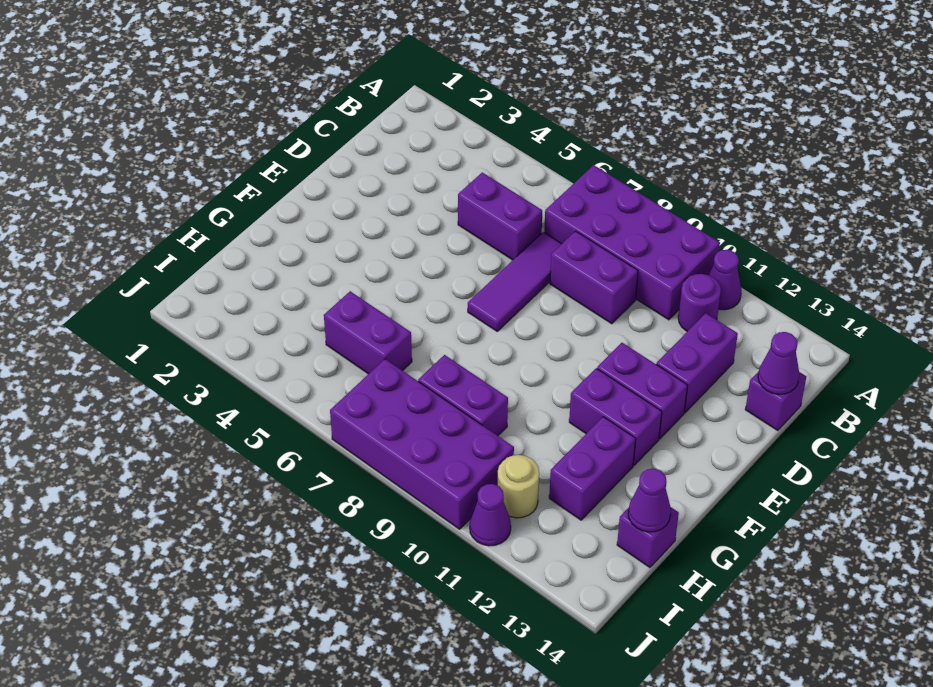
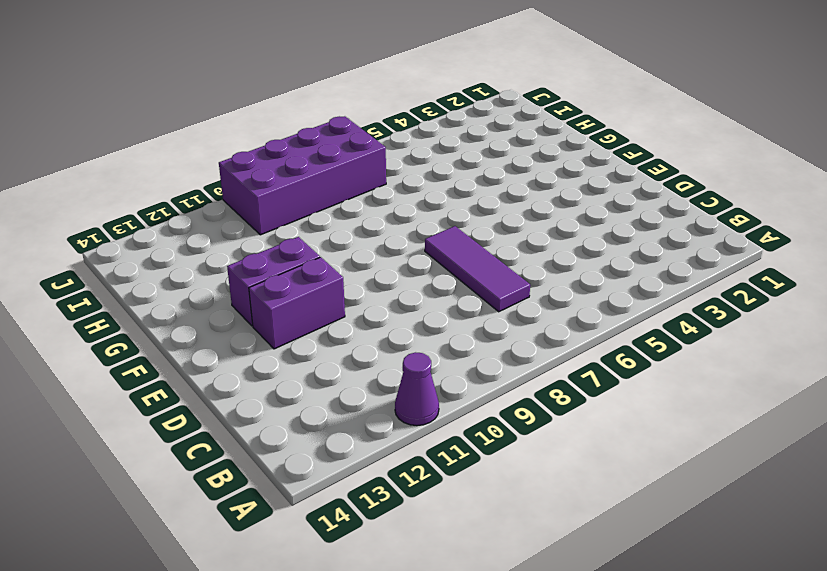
none -> purple brick A7:B10 level 1
none -> purple round brick B11 level 1
none -> purple brick C5:C6 level 1

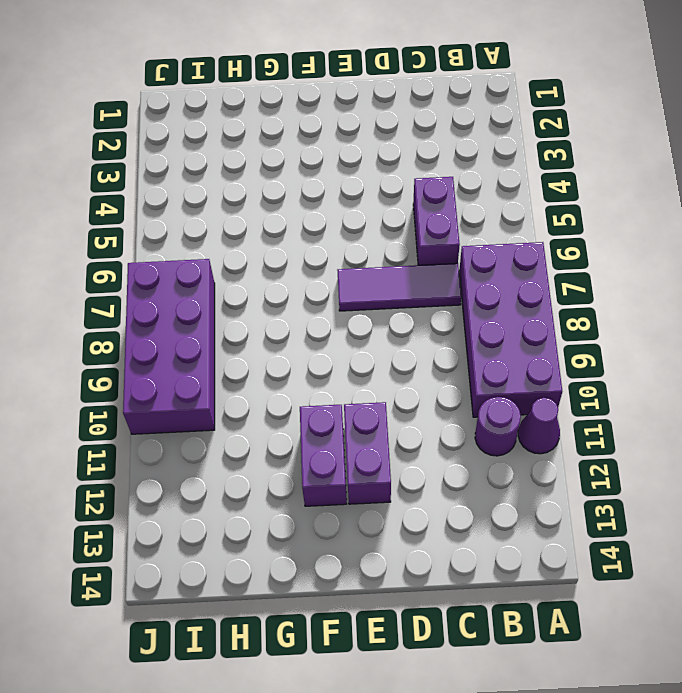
none -> purple brick C8:C9 level 1
none -> purple brick C12:D12 level 1
none -> purple brick C14 level 1

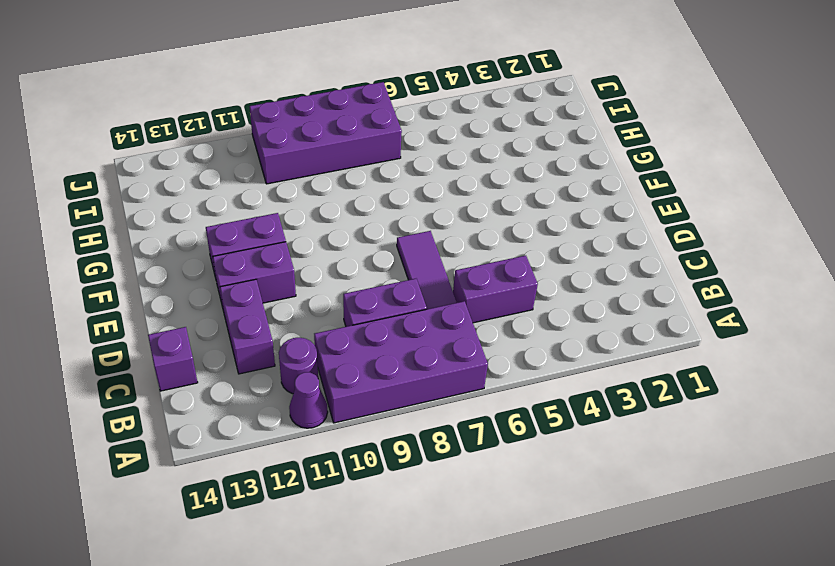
none -> purple brick G12:H12 level 1
none -> purple brick H5:H6 level 1
none -> purple brick H8:H9 level 1

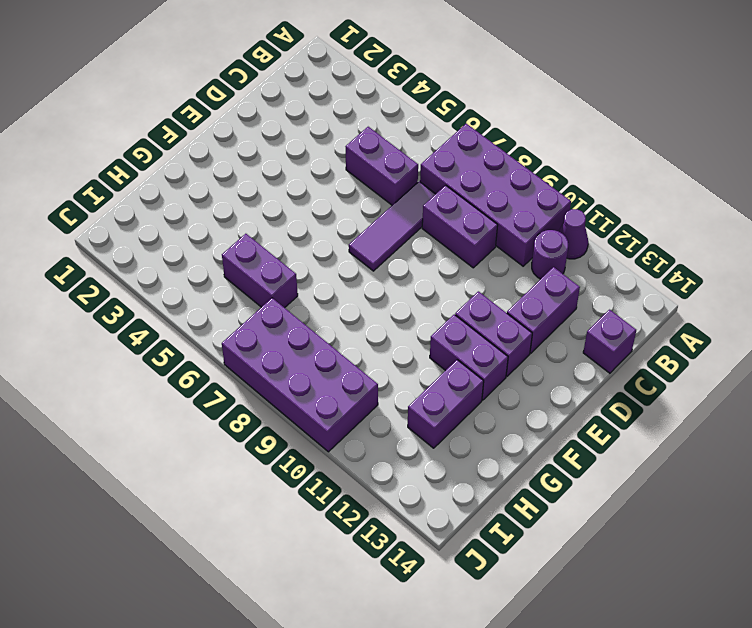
none -> purple brick H8:H9 level 1
none -> purple brick H14 level 1
none -> tan round brick I11 level 1

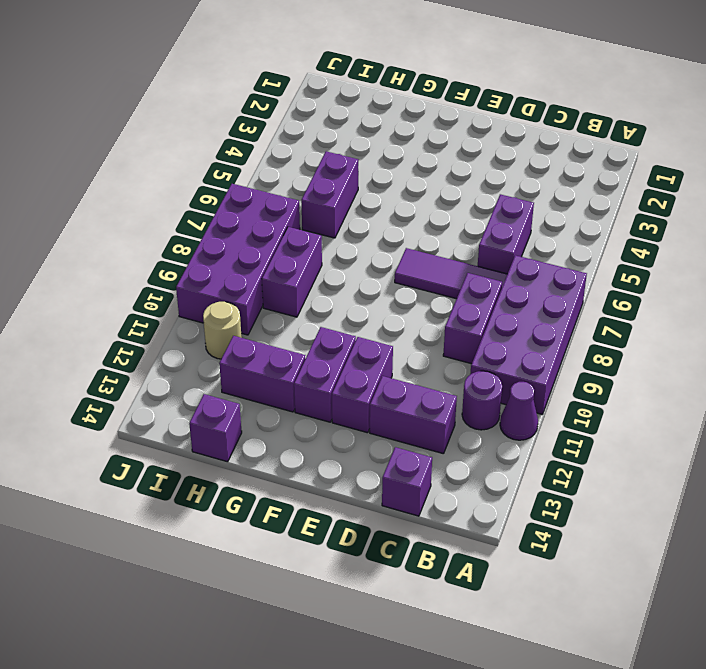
none -> purple cone J11 level 1
none -> purple cone C14 level 2
none -> purple cone H14 level 2

